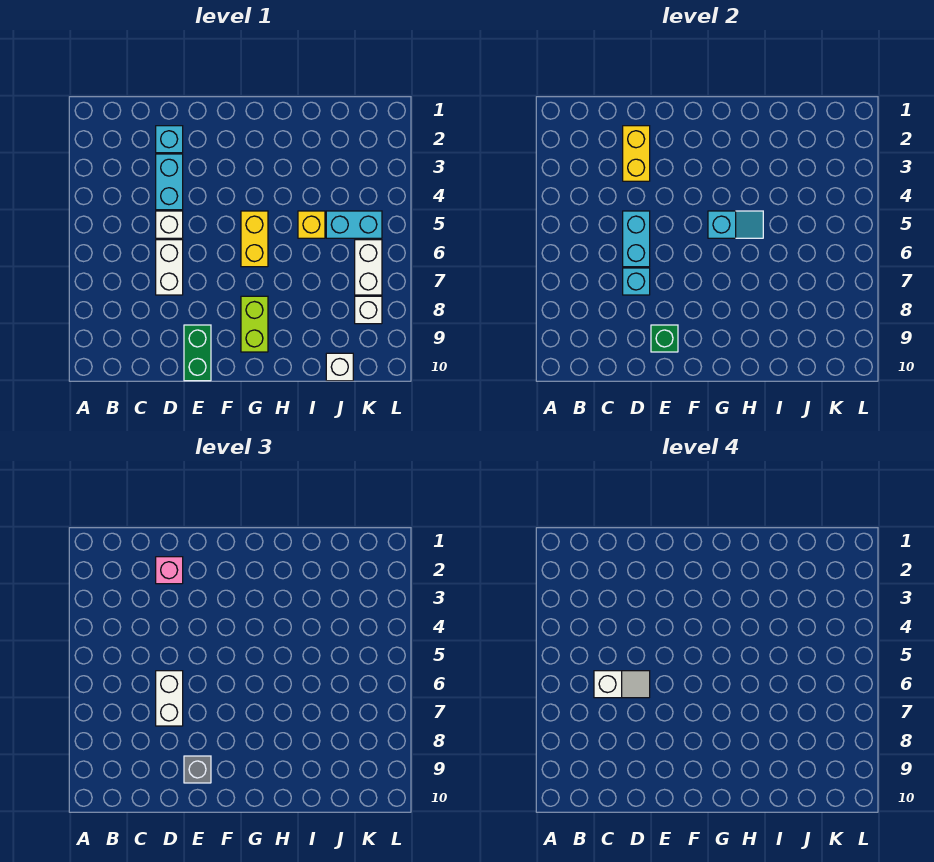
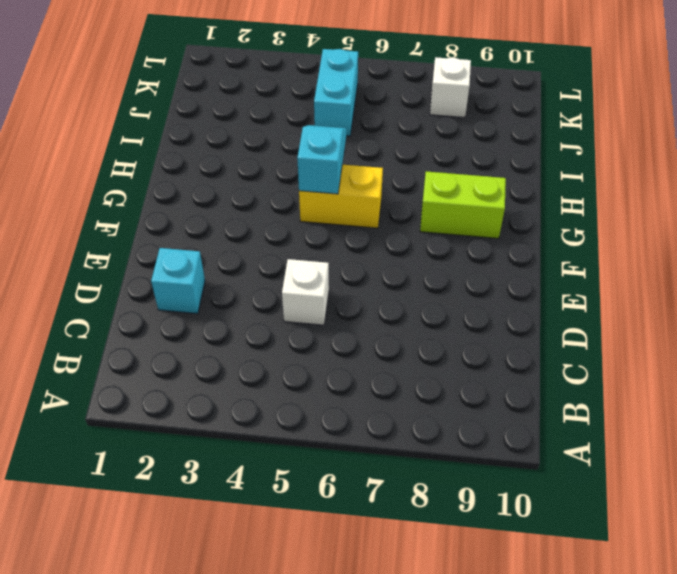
none -> cyan brick D3:D4 level 1
none -> white brick D6:D7 level 1
none -> green brick E9:E10 level 1

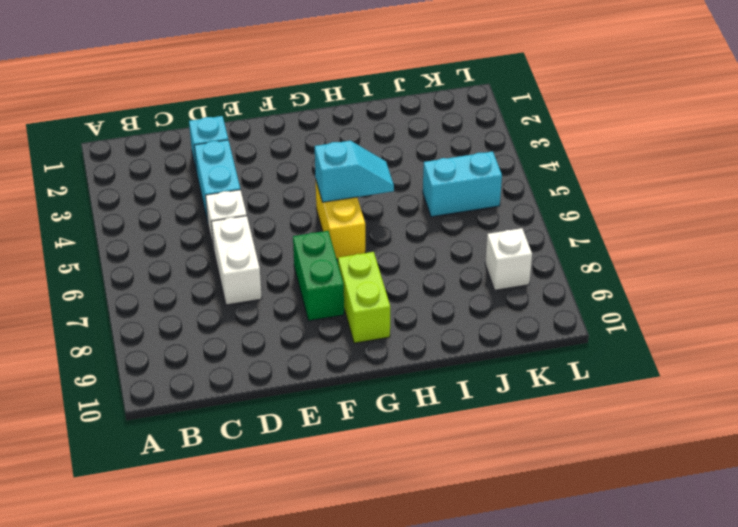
green brick F7:F8 level 1 -> green brick E9:E10 level 1
none -> yellow brick I5 level 1
none -> white brick J10 level 1
none -> white brick K6:K7 level 1

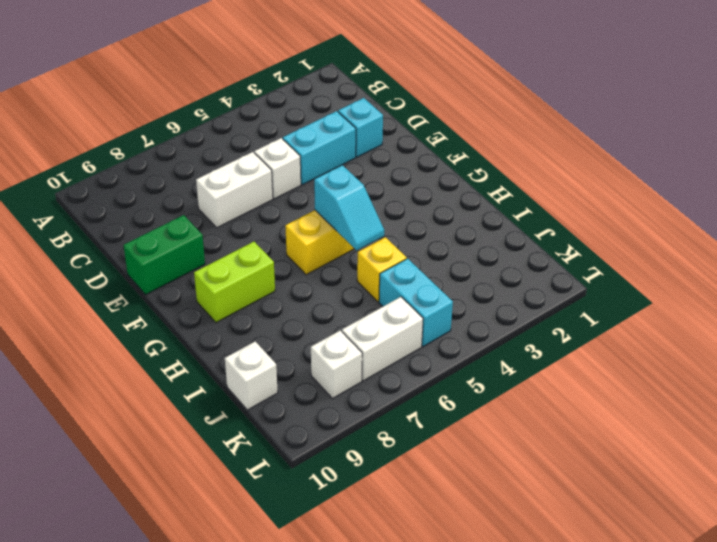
none -> yellow brick D2:D3 level 2
none -> cyan brick D5:D6 level 2
none -> cyan brick D7 level 2

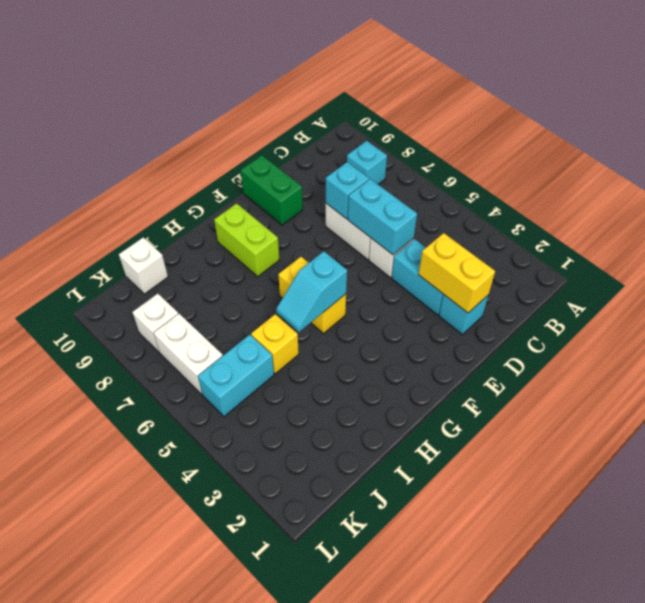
cyan brick B8 level 1 -> none
none -> green brick E9 level 2
none -> pink brick D2 level 3
none -> white brick D6:D7 level 3

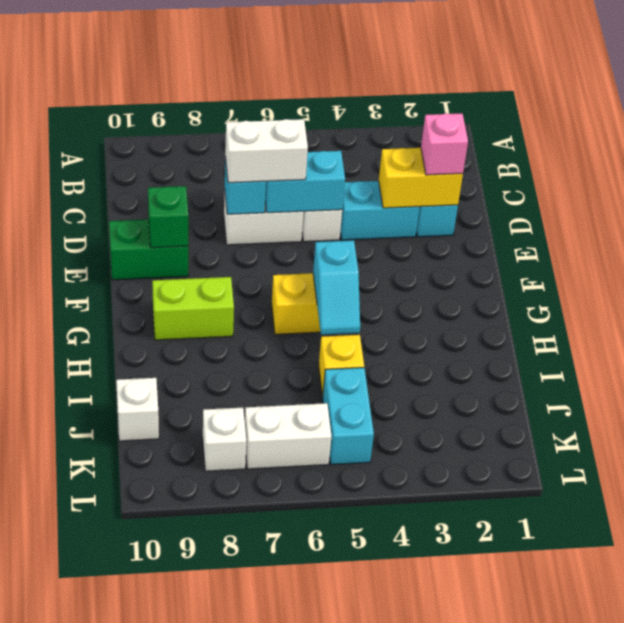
none -> grey brick E9 level 3
none -> white slope C6:D6 level 4 top C

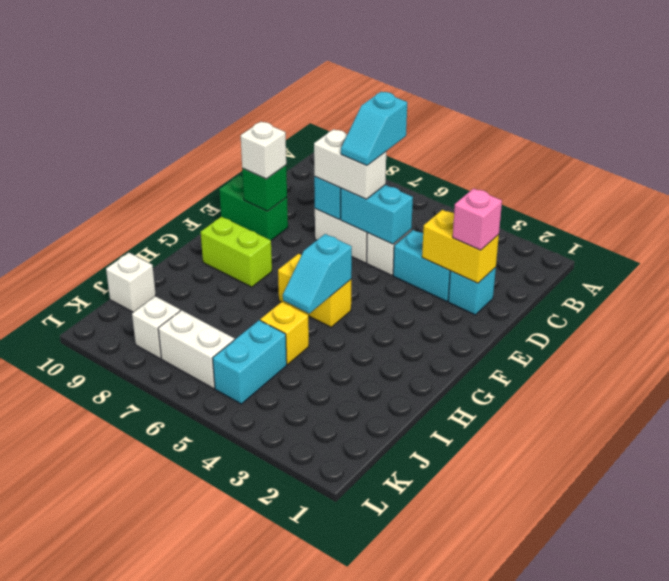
cyan slope C6:D6 level 4 top C -> white slope C6:D6 level 4 top C
white brick E9 level 3 -> grey brick E9 level 3

